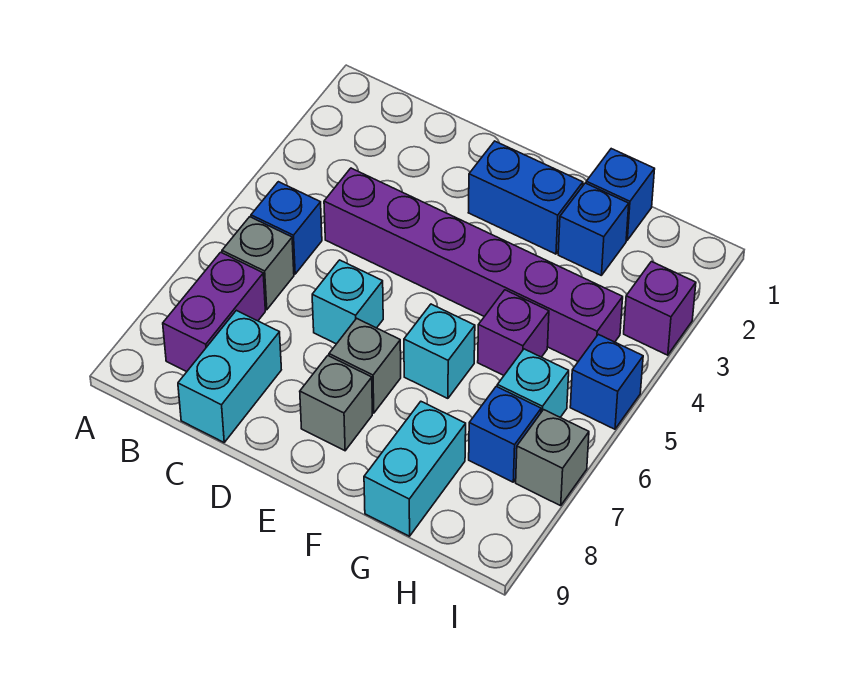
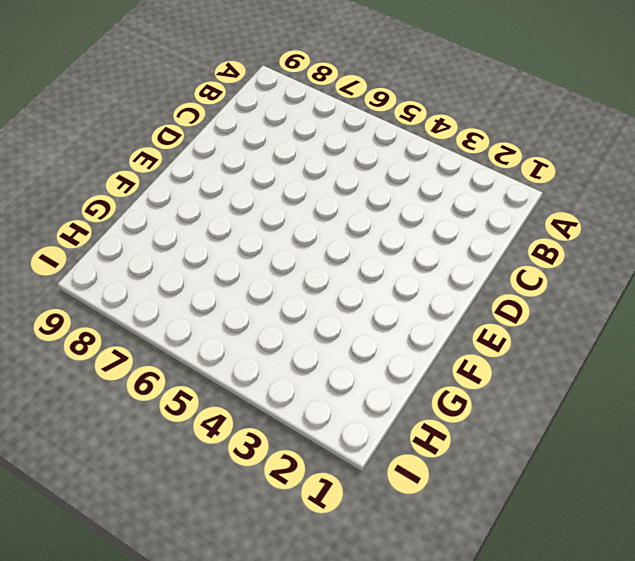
none -> blue brick B5 level 1
none -> grey brick B6 level 1
none -> purple brick B7:B8 level 1

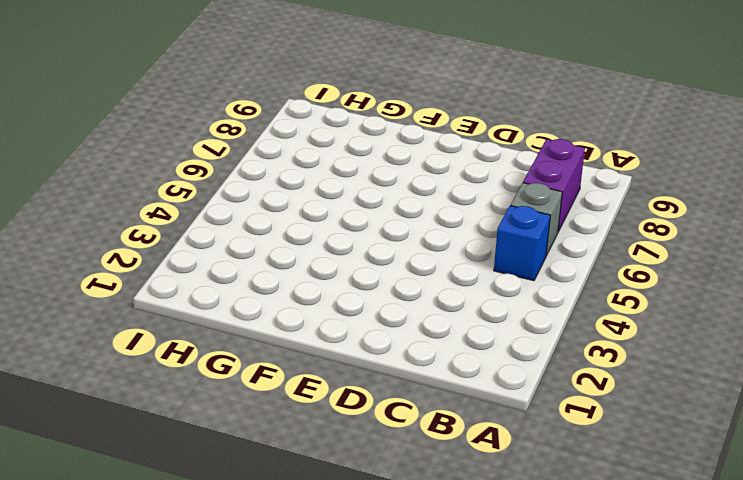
none -> purple brick C4:H4 level 1
none -> cyan brick C8:C9 level 1
none -> cyan brick D6 level 1

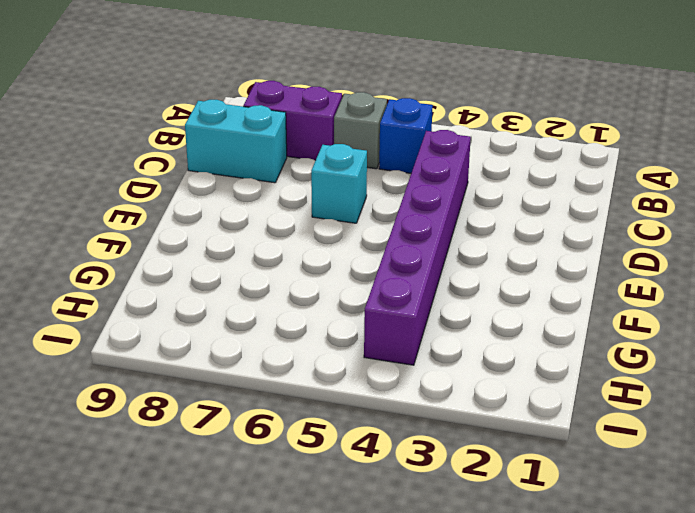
none -> blue brick E2:F2 level 1
none -> grey brick E7 level 1
none -> grey brick E8 level 1

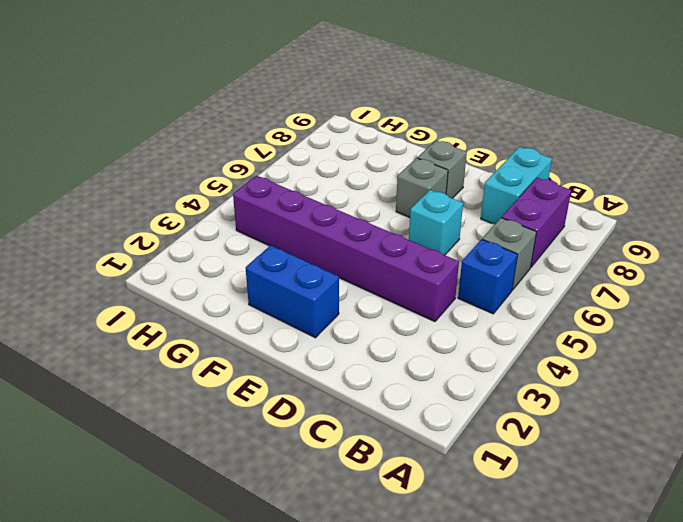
none -> cyan brick F6 level 1
none -> blue brick G1 level 1
none -> blue brick G2 level 1

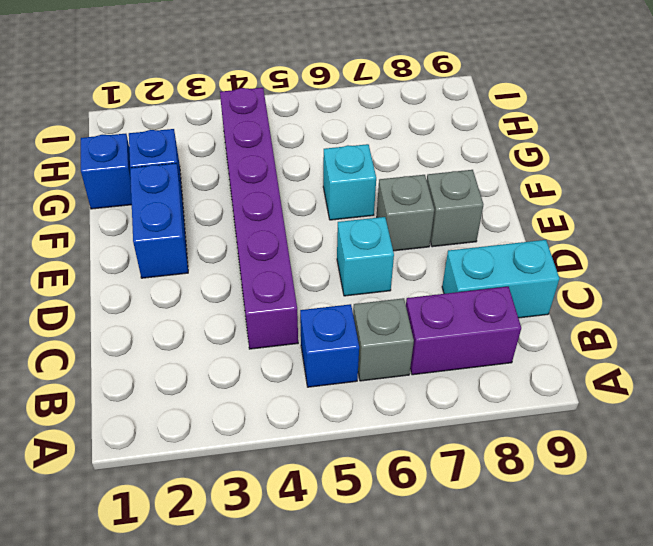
none -> purple brick G5 level 1
none -> cyan brick G8:G9 level 1
none -> cyan brick H6 level 1

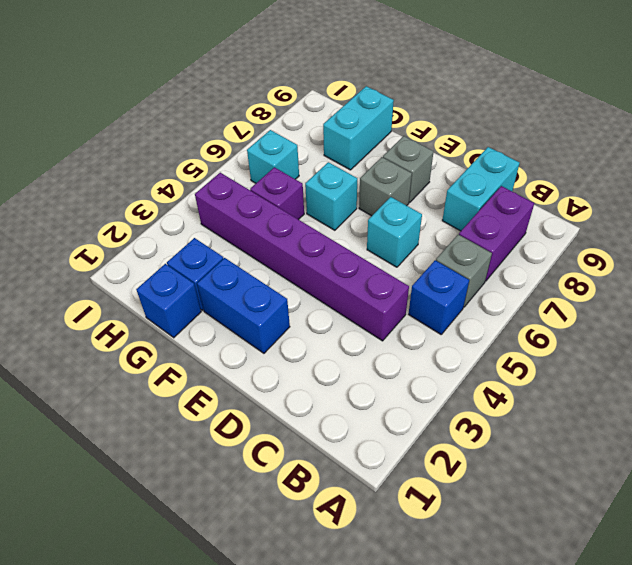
none -> blue brick H7 level 1
none -> purple brick I3 level 1
none -> blue brick I5 level 1

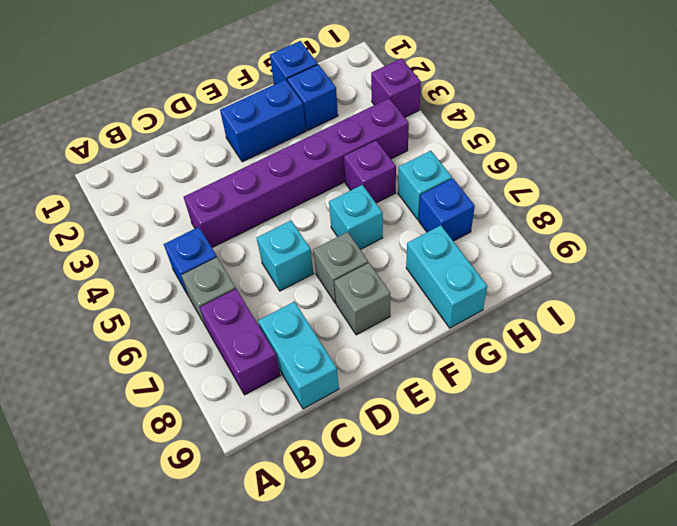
none -> blue brick I5 level 1
none -> grey brick I7 level 1

